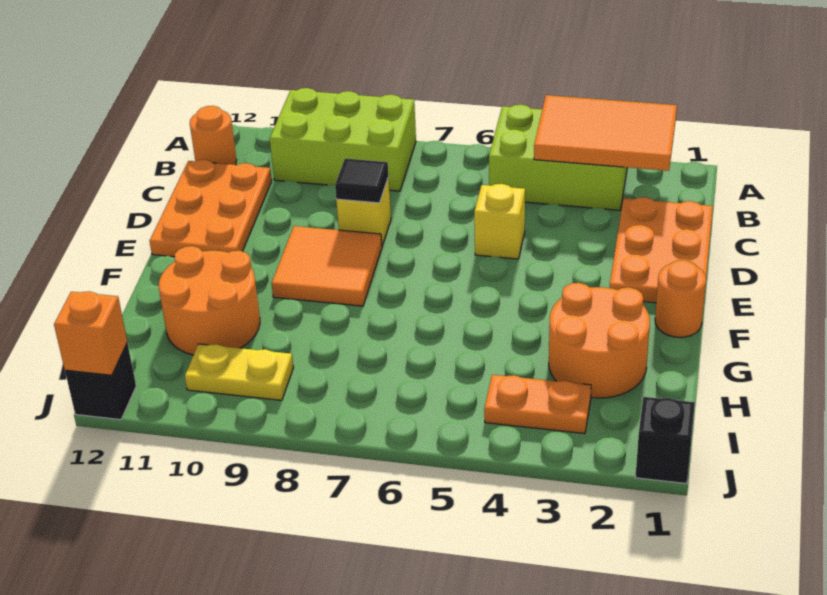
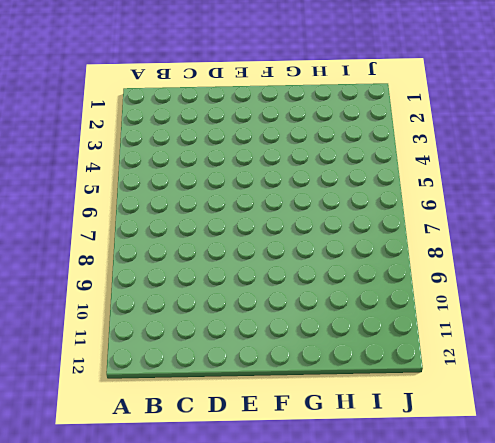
none -> lime brick A3:B5 level 1
none -> lime brick A8:B10 level 1
none -> orange round brick B12 level 1

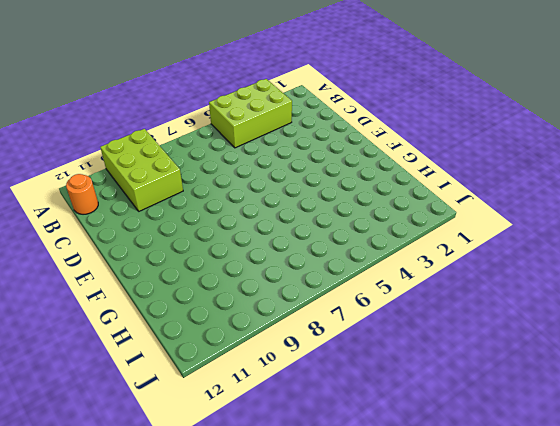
lime brick A9:C10 level 1 -> lime brick A8:B10 level 1
none -> orange plate C1:E2 level 1
none -> orange plate C11:E12 level 1
none -> yellow brick D5 level 1

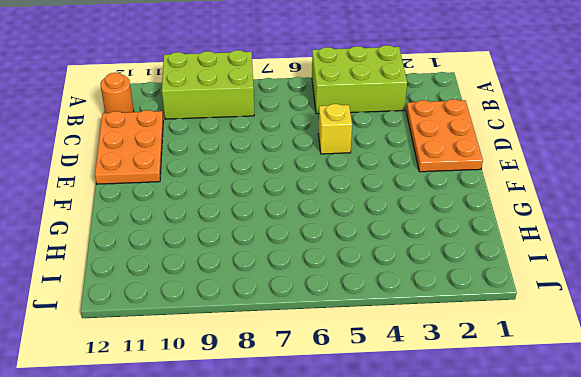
none -> yellow brick D8 level 1
none -> orange tile E8:F9 level 1
none -> orange round brick F1 level 1

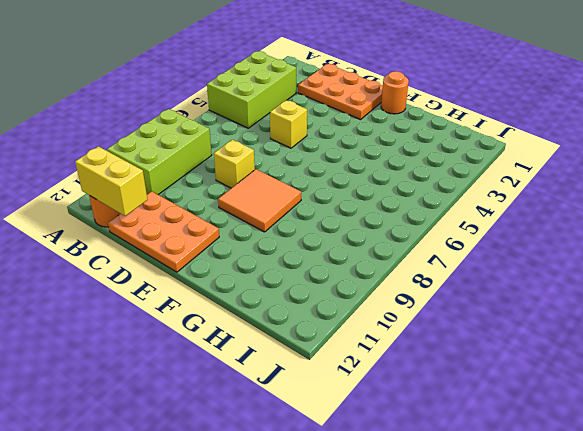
yellow brick B12:C12 level 2 -> none
none -> orange round brick G2:H3 level 1
none -> orange round brick G10:H11 level 1
none -> orange plate I3:I4 level 1

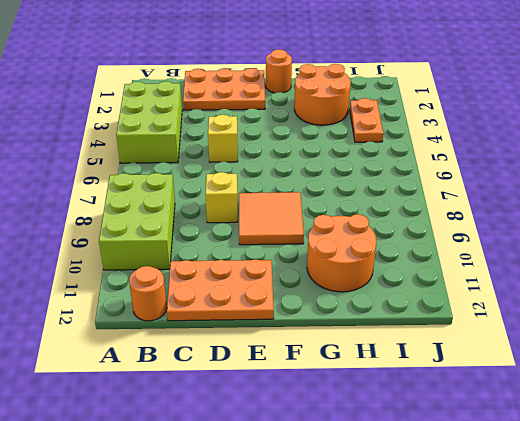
none -> yellow plate I9:I10 level 1
none -> black brick J1 level 1
none -> black brick J12 level 1

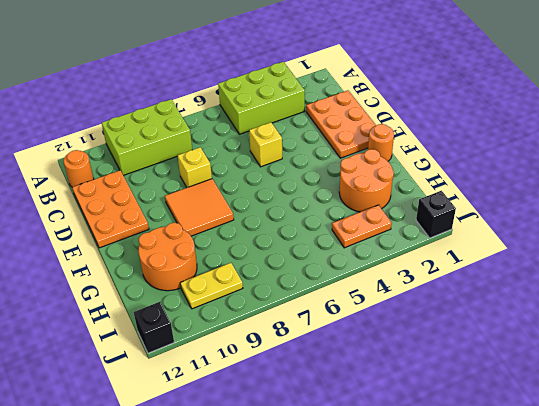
none -> orange tile A2:B4 level 2
none -> black tile D8 level 2
none -> orange brick J12 level 2

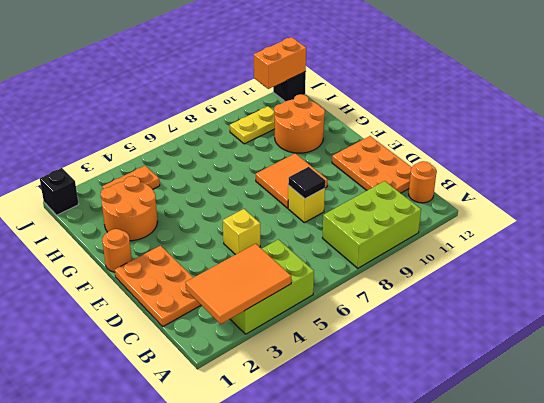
orange brick J11:J12 level 2 -> orange brick J12 level 2

